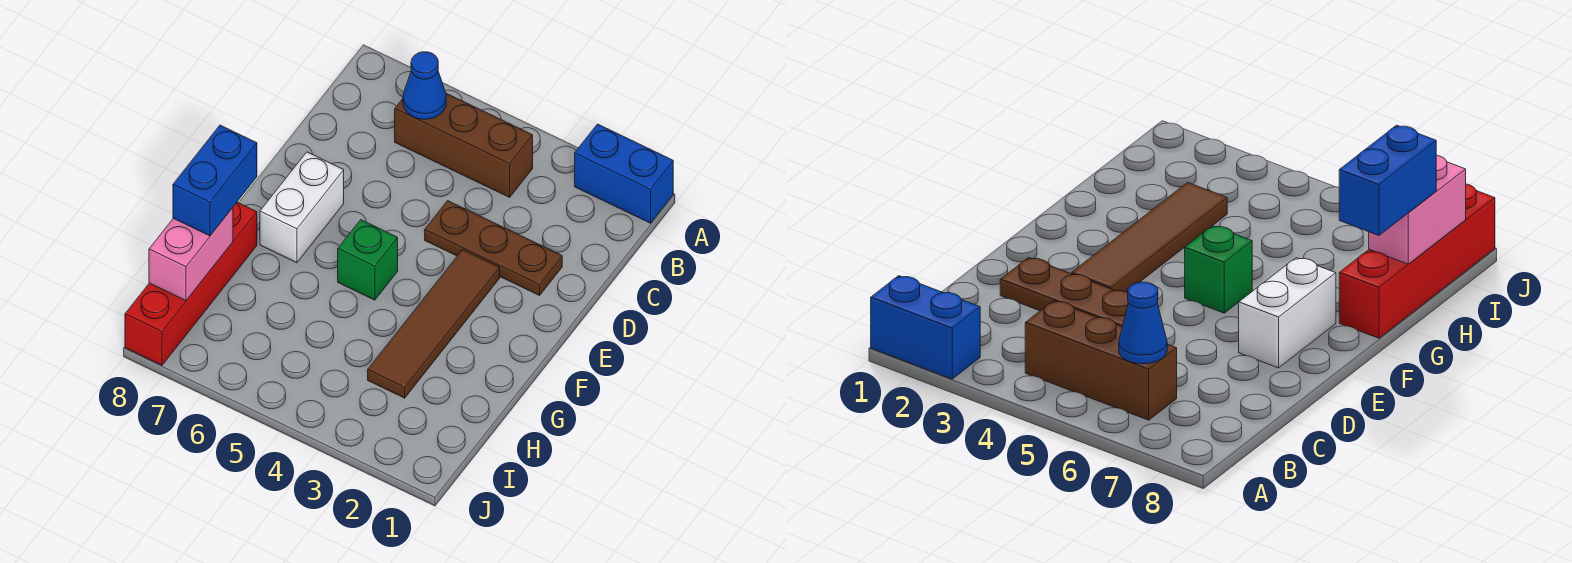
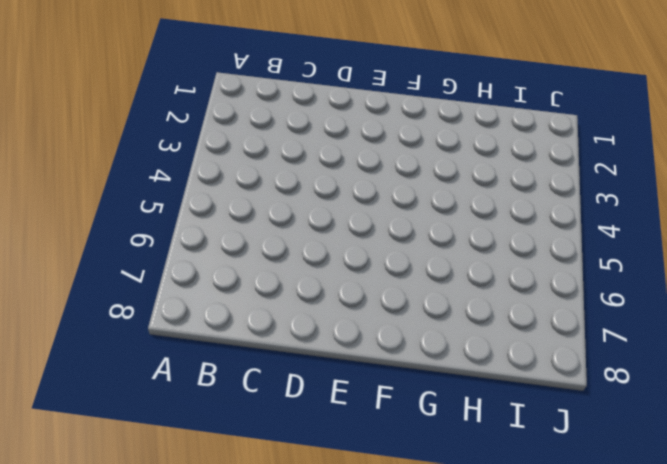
none -> blue brick A1:A2 level 1
none -> brown brick B4:B6 level 1

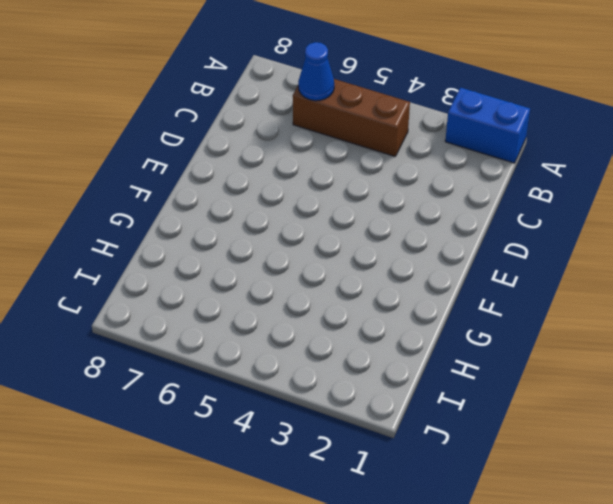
none -> brown plate D2:D4 level 1
none -> brown tile E3:H3 level 1

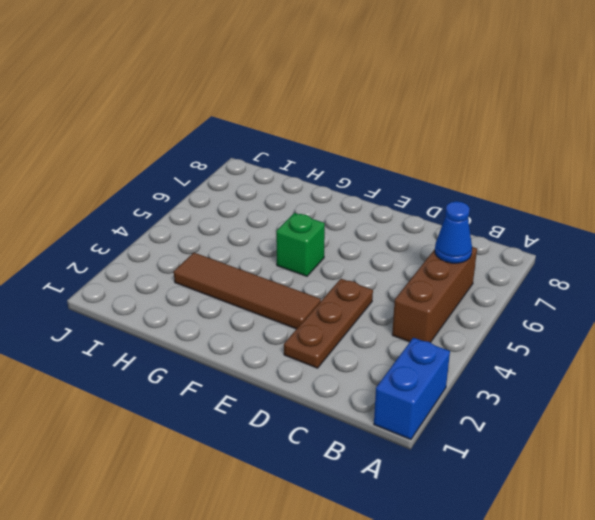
none -> white brick E7:F7 level 1
none -> red brick G8:J8 level 1

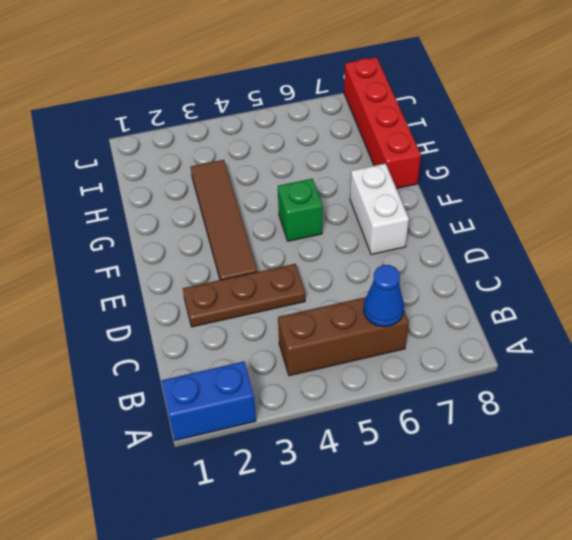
none -> pink brick H8:I8 level 2
none -> blue brick G8:H8 level 3

